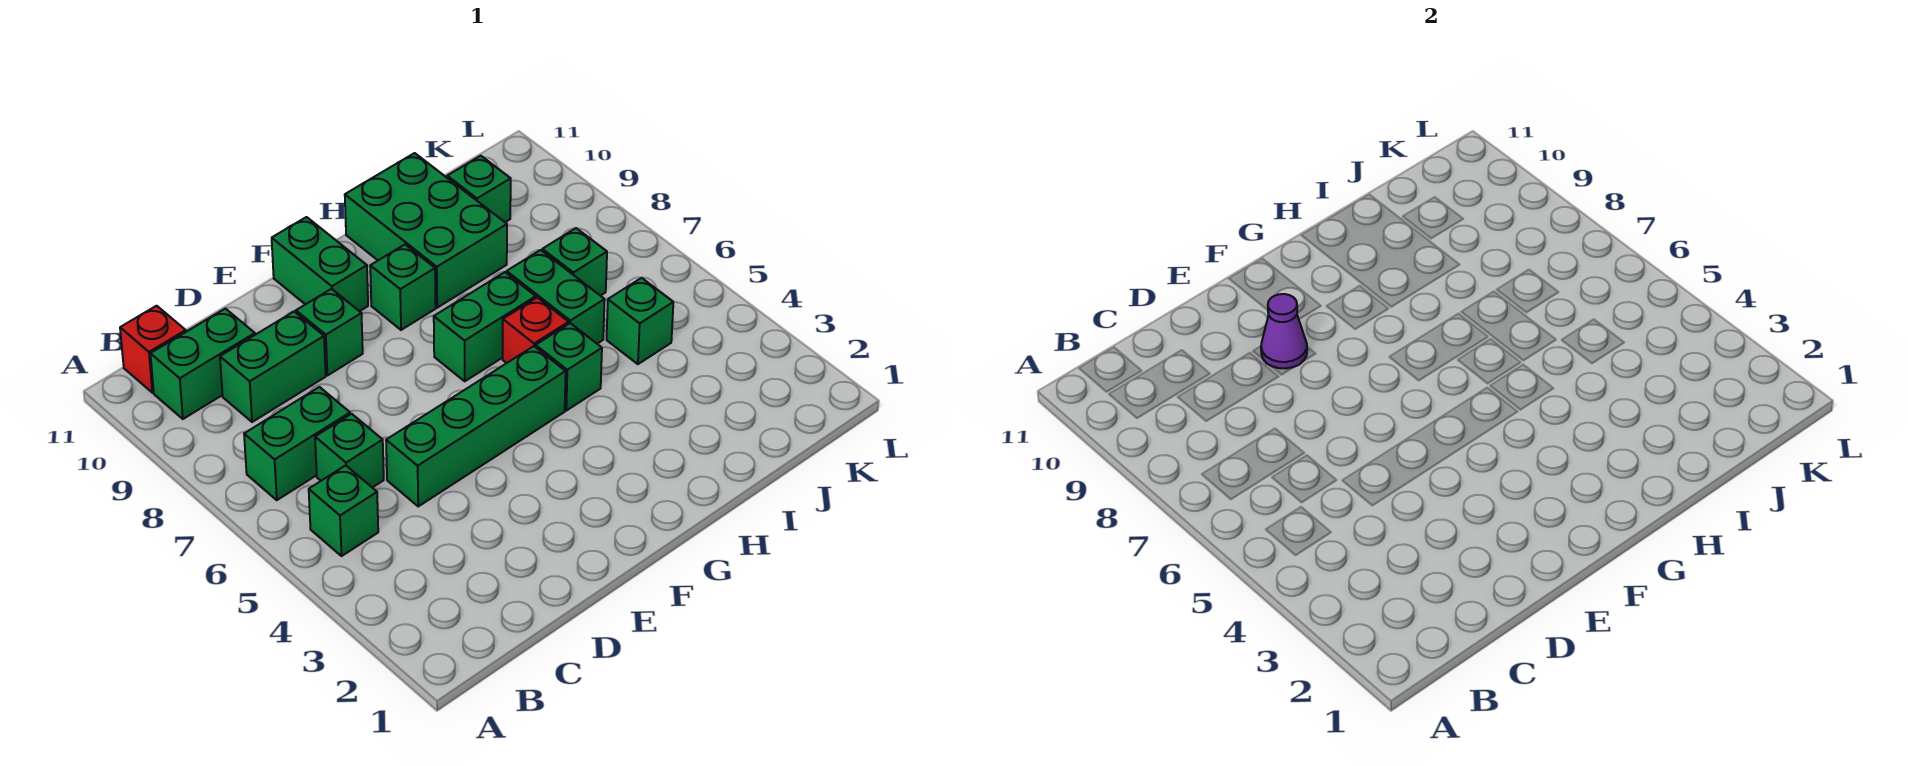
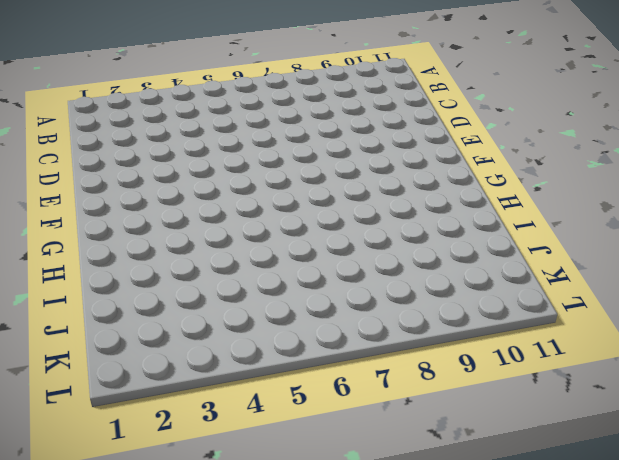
none -> green brick B5 level 1
none -> green brick B7:C7 level 1
none -> green brick B10:C10 level 1

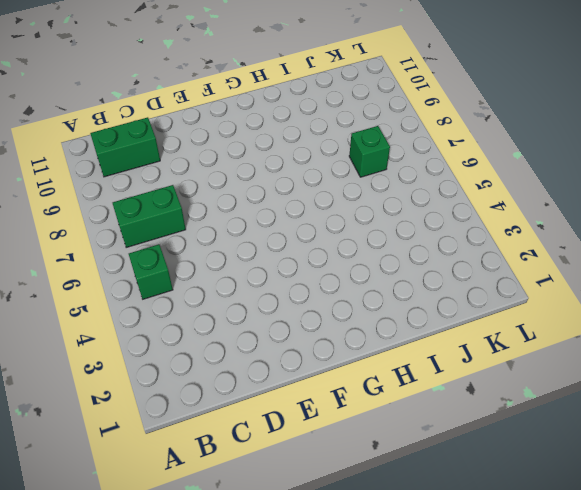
none -> red brick B11 level 1
none -> green brick C6 level 1
none -> green brick C9:D9 level 1

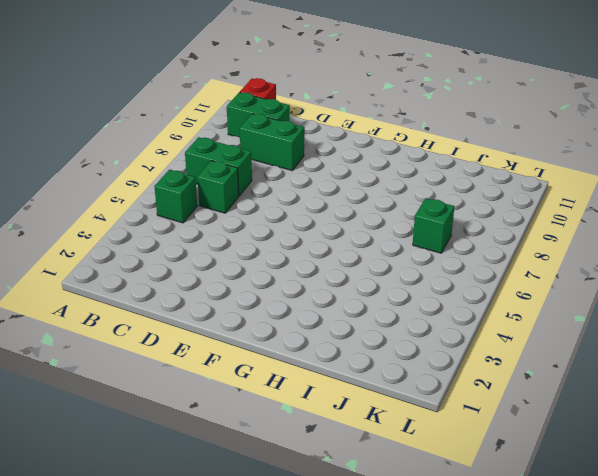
none -> green brick D5:G5 level 1
none -> green brick E9 level 1
none -> green brick F10:F11 level 1

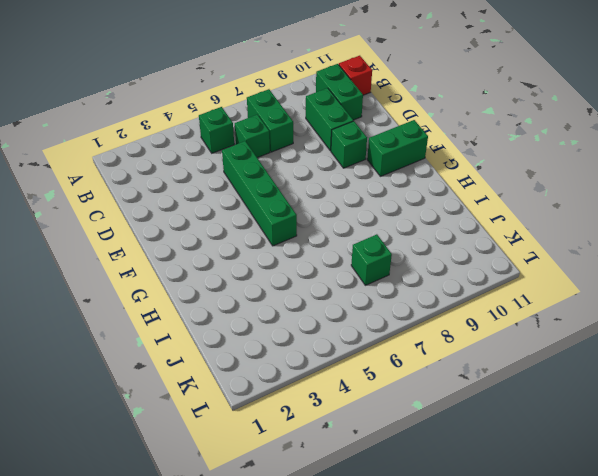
none -> green brick G7:H7 level 1
none -> green brick G9 level 1
none -> green brick H5 level 1

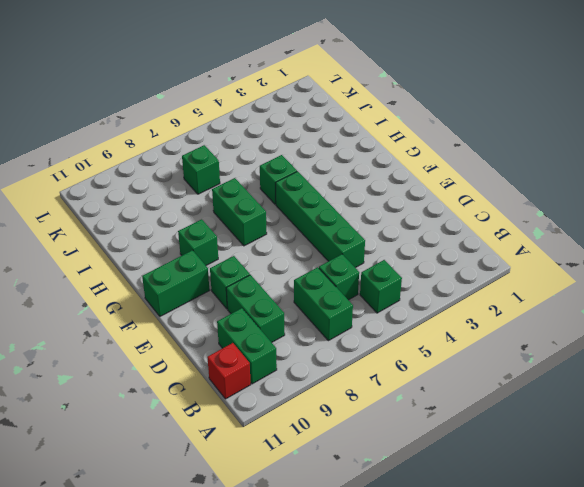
none -> red brick H6 level 1
none -> green brick H9:I11 level 1
none -> green brick I6:I7 level 1

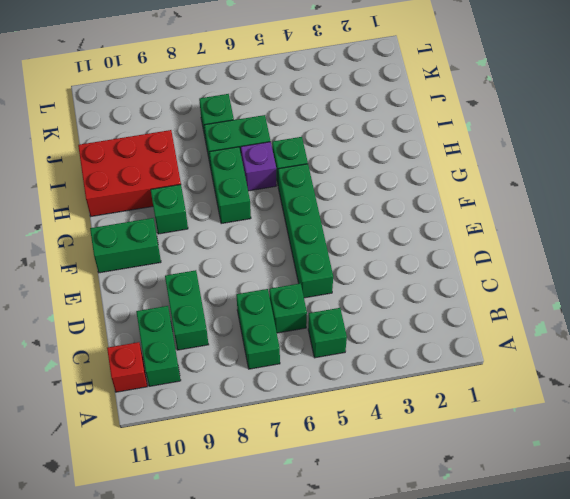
purple brick H6 level 1 -> red brick H6 level 1
red brick H9:I11 level 1 -> green brick H9:I11 level 1
none -> green brick E9 level 1
none -> green brick J5 level 1
none -> green brick J10 level 1

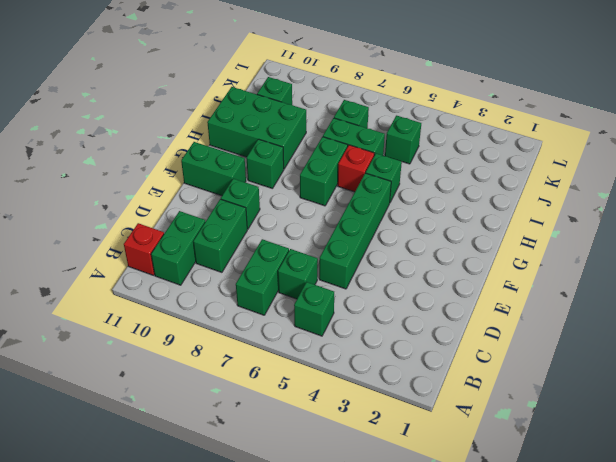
none -> purple cone E9 level 2

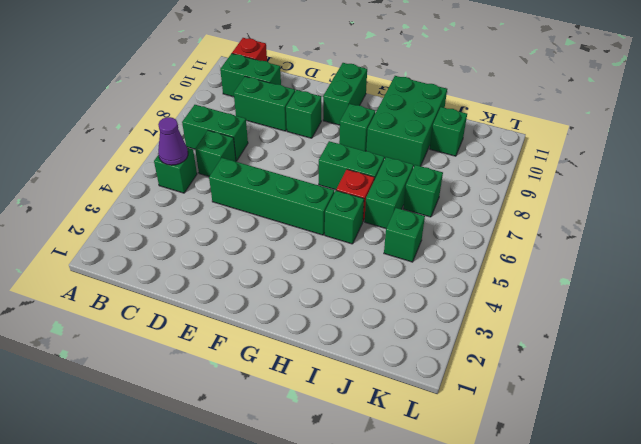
purple cone B5 level 2 -> purple cone E9 level 2

